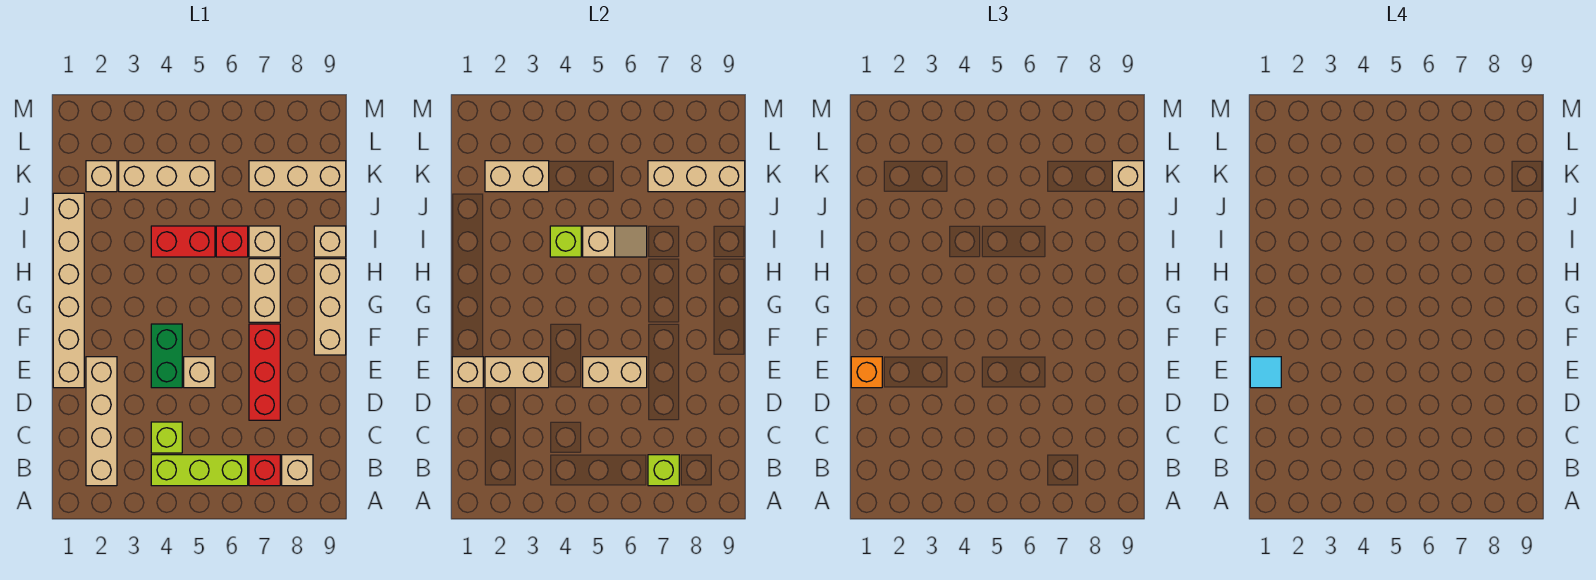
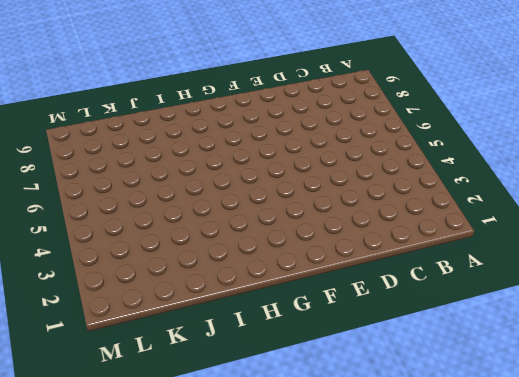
none -> tan brick B2:E2 level 1
none -> lime brick B4:B6 level 1
none -> red brick B7 level 1

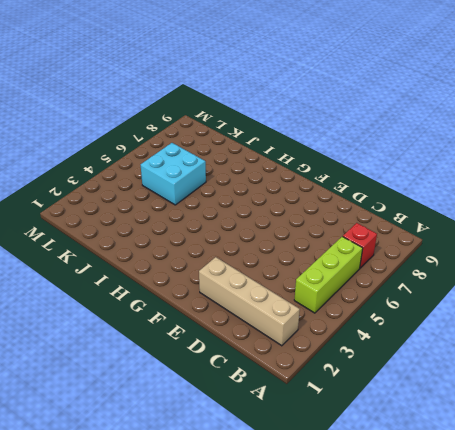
cyan brick J5:K6 level 1 -> tan brick K3:K5 level 1
none -> tan brick B8 level 1
none -> lime brick C4 level 1
none -> red brick D7:F7 level 1

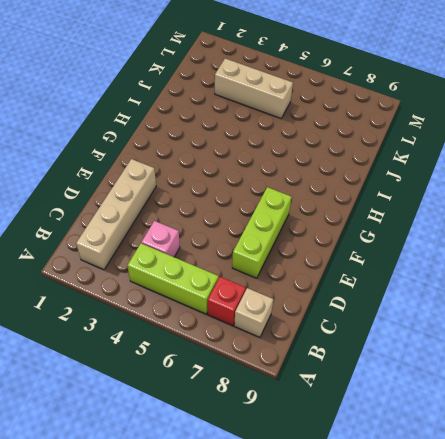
pink brick C4 level 1 -> lime brick C4 level 1
lime brick D7:F7 level 1 -> red brick D7:F7 level 1
none -> tan brick E1:J1 level 1
none -> green brick E4:F4 level 1
none -> tan brick E5 level 1

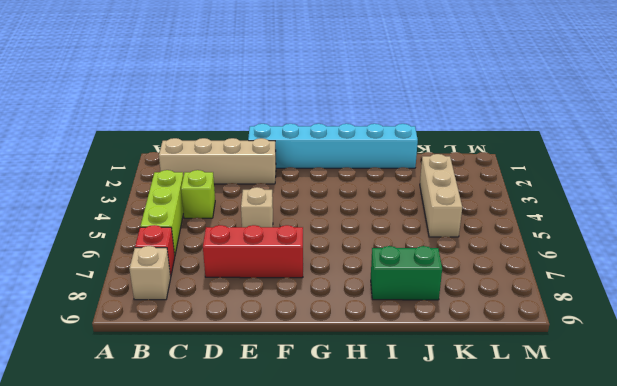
cyan brick E1:J1 level 1 -> tan brick E1:J1 level 1
green brick I8:J8 level 1 -> green brick E4:F4 level 1
none -> tan brick F9:H9 level 1
none -> tan brick G7:H7 level 1
none -> red brick I4:I5 level 1

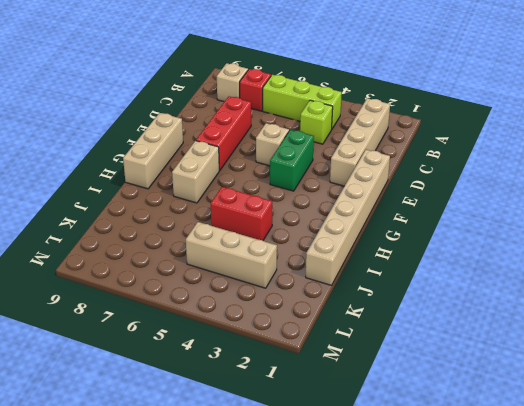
none -> red brick I6 level 1
none -> tan brick I7 level 1
none -> tan brick I9 level 1

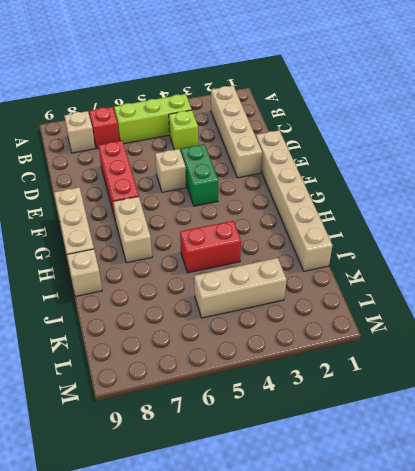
none -> red brick I6 level 1
none -> tan brick I7 level 1
none -> tan brick K2 level 1

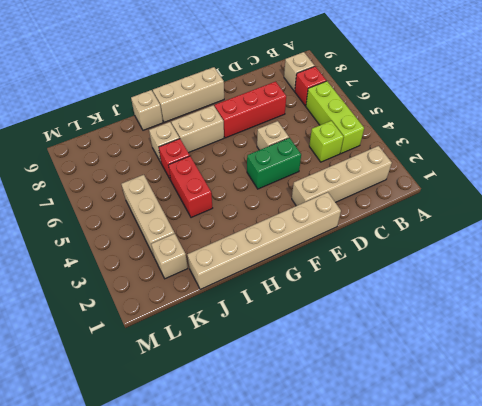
none -> tan brick K7:K9 level 1
none -> lime brick B7 level 2
none -> tan brick E1 level 2

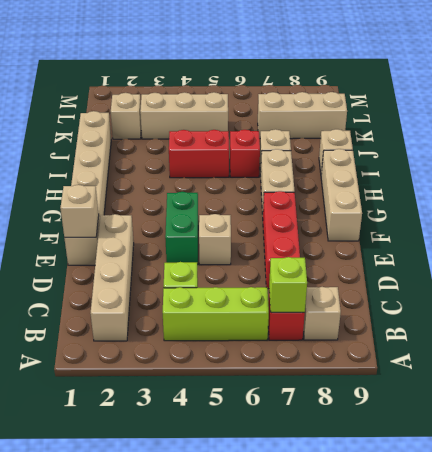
none -> tan brick E2:E3 level 2
none -> tan brick E5:E6 level 2
none -> lime brick I4 level 2

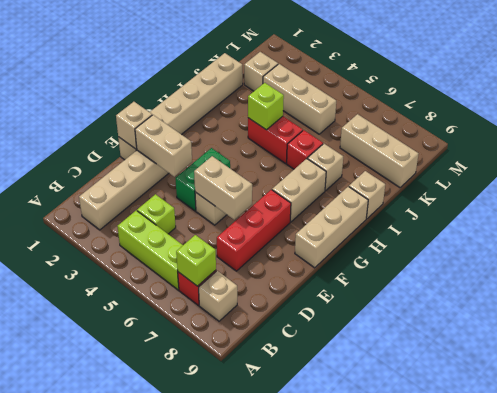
none -> tan slope I5:I6 level 2 top 5
none -> tan brick K2:K3 level 2
none -> tan brick K7:K9 level 2

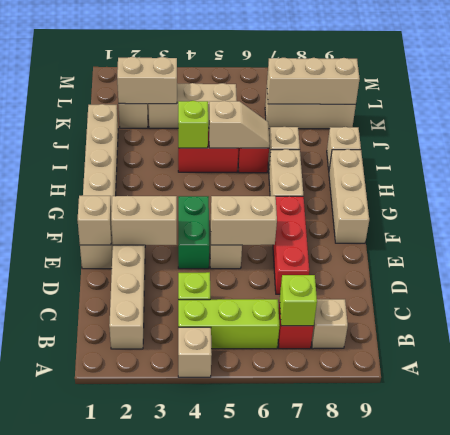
tan brick A4 level 1 -> tan brick K9 level 3
none -> orange brick E1 level 3
none -> cyan tile E1 level 4

